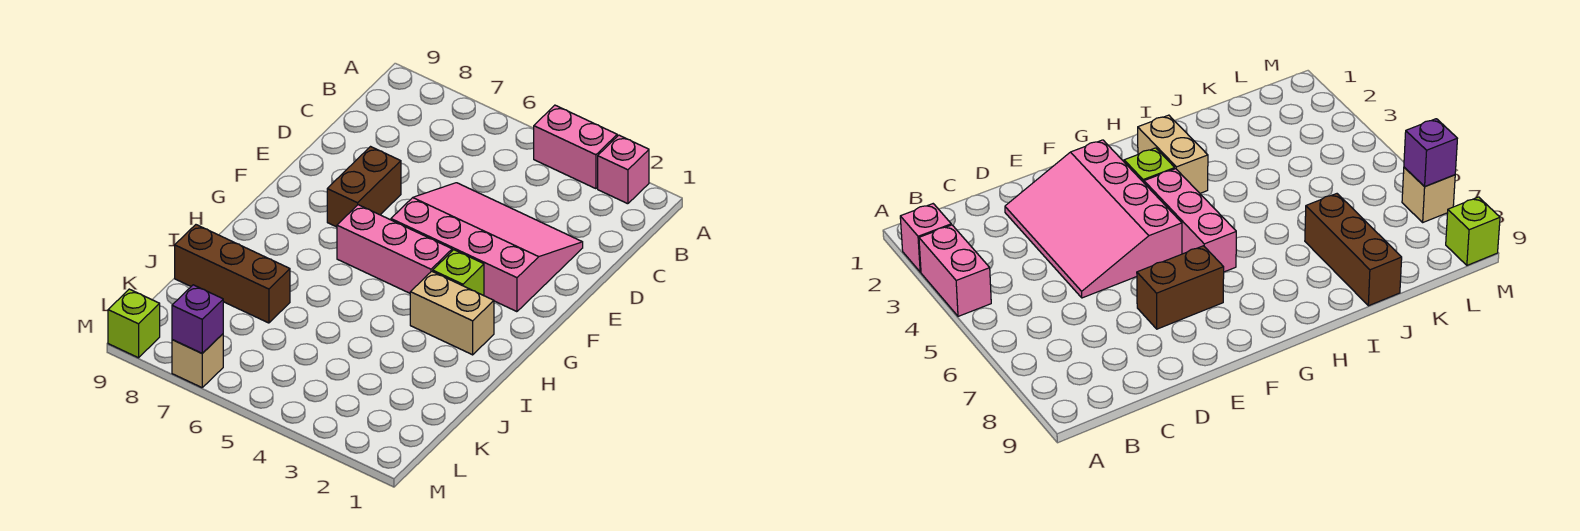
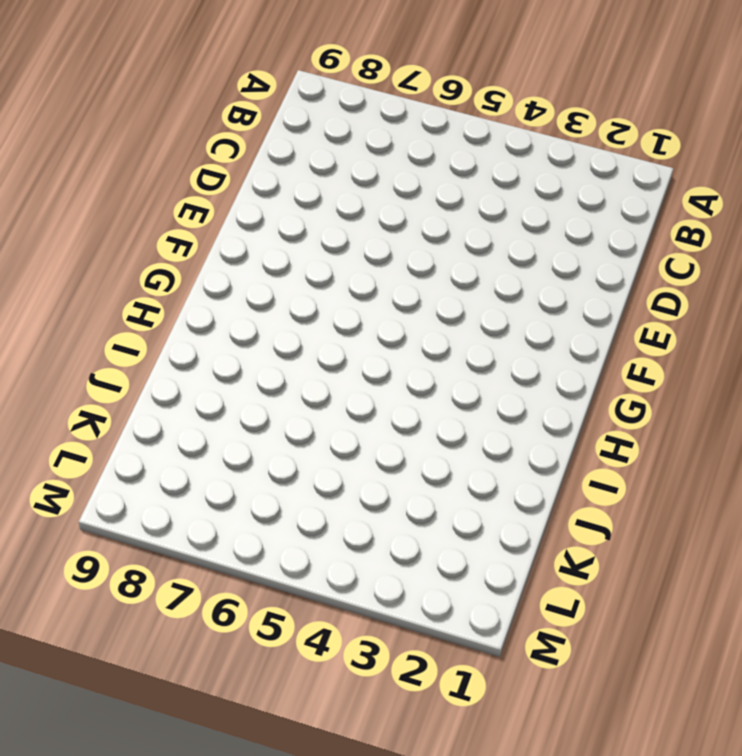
none -> pink brick A2 level 1
none -> pink brick A3:A4 level 1

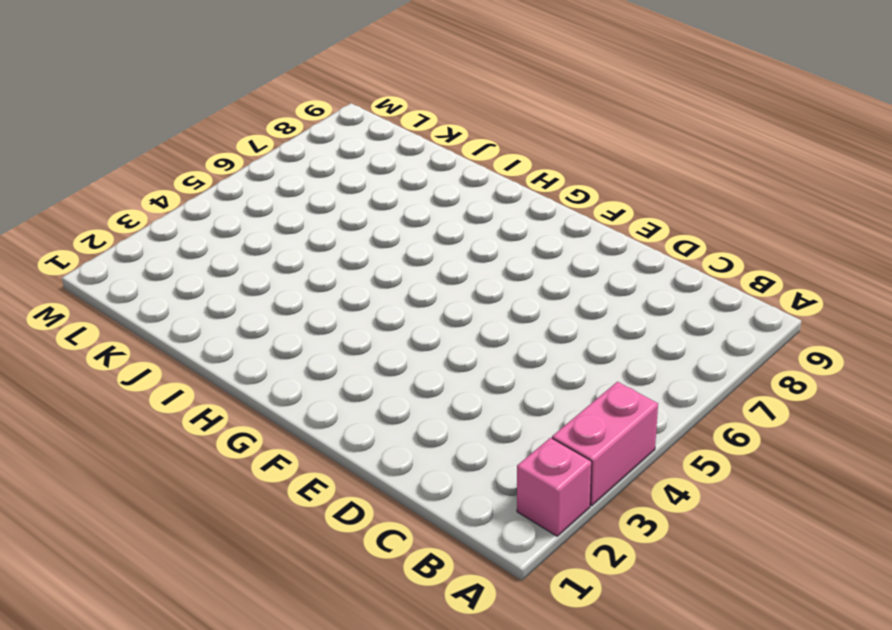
none -> pink slope D2:F5 level 1 top F
none -> brown brick E7:F7 level 1

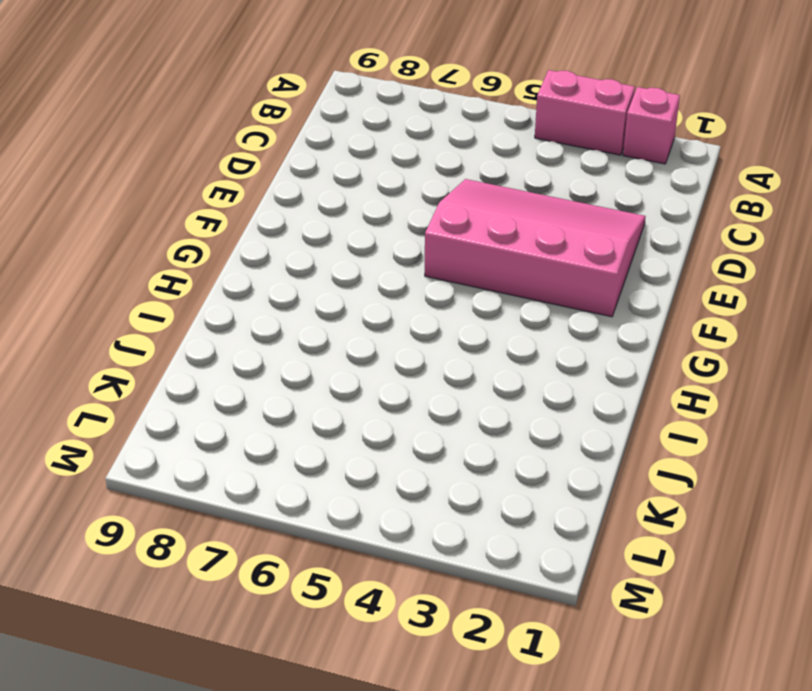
none -> brown brick E7:F7 level 1
none -> lime brick G3 level 1

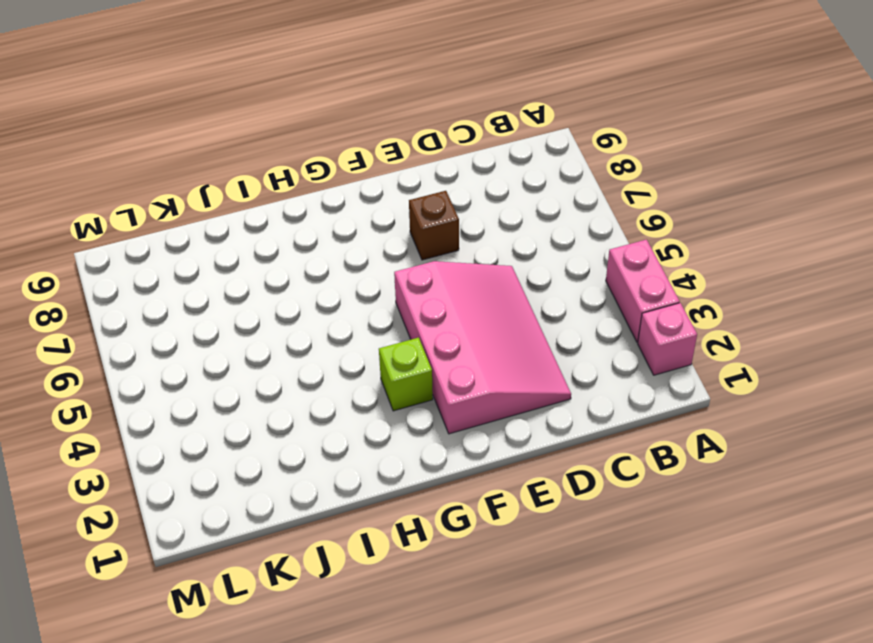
brown brick E7 level 1 -> brown brick E7:F7 level 1
none -> pink brick G4:G6 level 1
none -> tan brick H2:H3 level 1

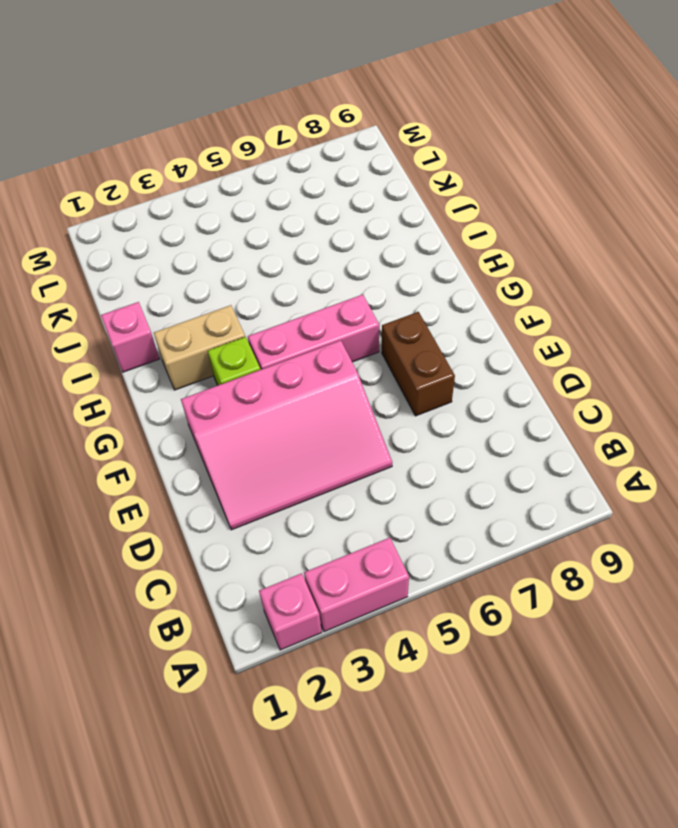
pink brick I1 level 1 -> none
none -> brown brick J7:J9 level 1
none -> tan brick M7 level 1

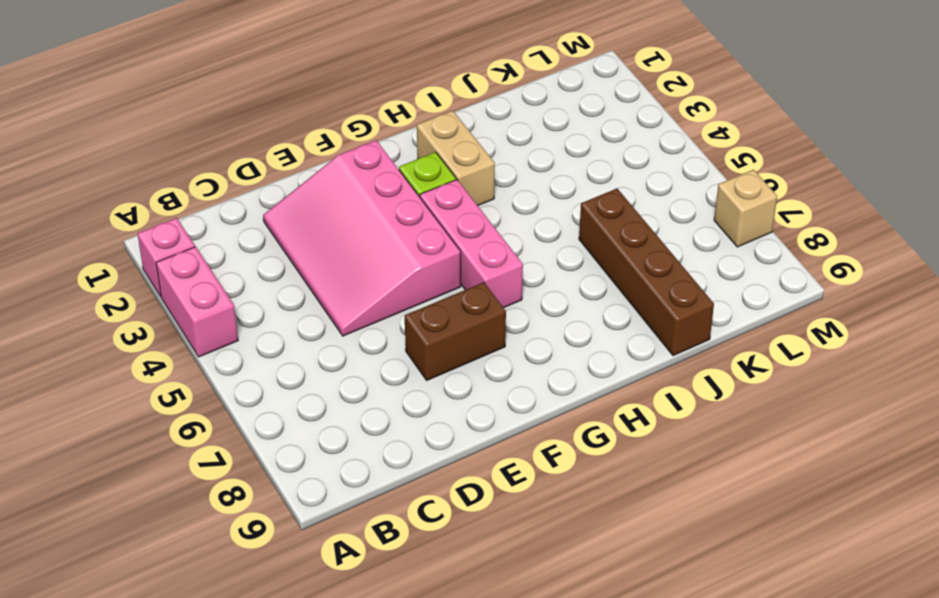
brown brick J6:J9 level 1 -> brown brick J7:J9 level 1
none -> lime brick M9 level 1
none -> purple brick M7 level 2

